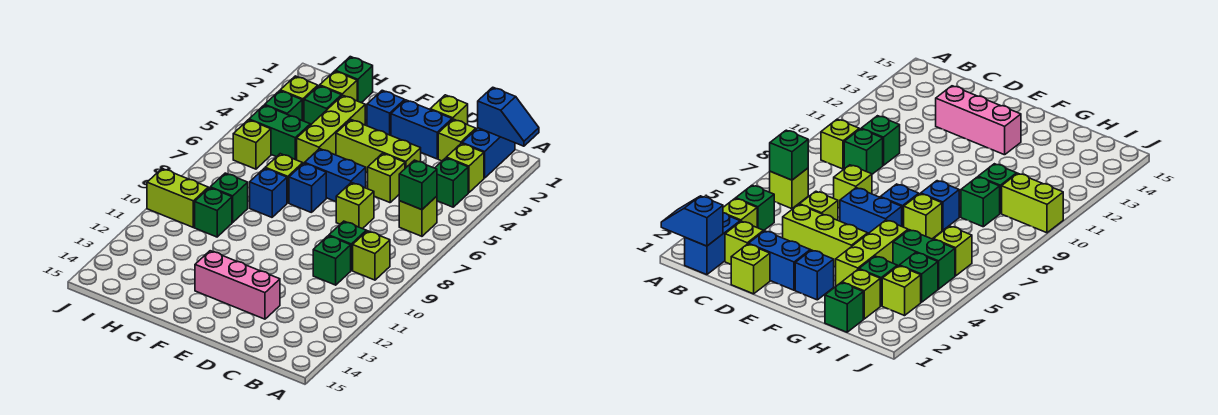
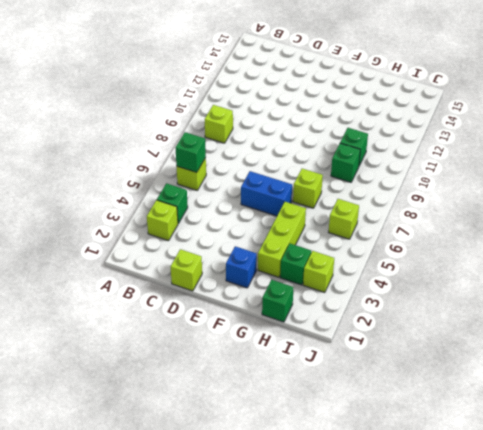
none -> blue brick B1:B2 level 1
none -> lime brick C2 level 1
none -> green brick C9 level 1
none -> green brick C10 level 1

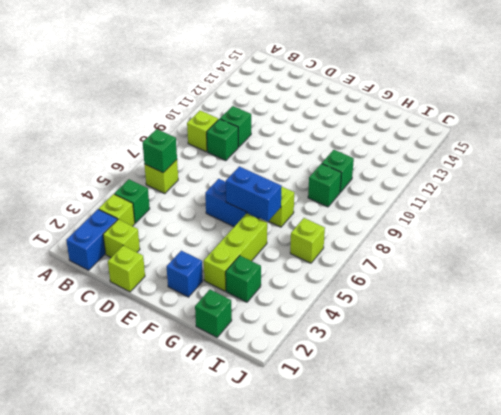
blue brick F6:G6 level 2 -> blue brick D2:E2 level 1
none -> lime brick D4:F4 level 1
none -> lime brick D5 level 1
none -> lime brick D7 level 1
none -> pink brick D13:F13 level 1

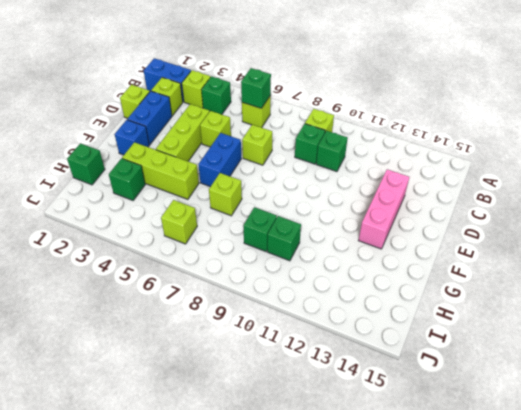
none -> blue brick F7 level 1
none -> blue brick G8 level 1
none -> lime brick H2 level 1
none -> green brick H5:I5 level 1

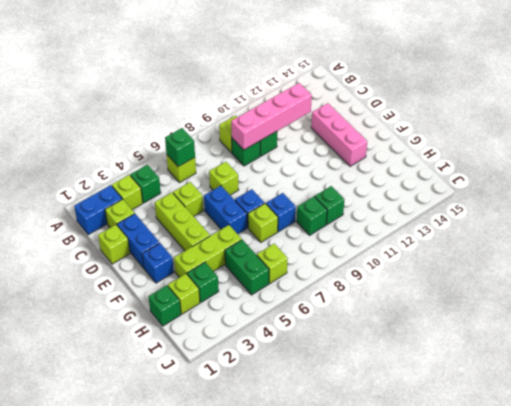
pink brick C9:C12 level 2 -> none
none -> lime brick I3 level 1
none -> green brick I4 level 1
none -> lime brick I10:J10 level 1
none -> blue slope A1:B1 level 2 top B

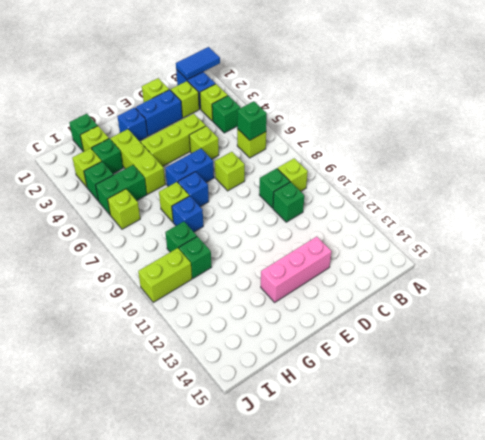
blue tile A1:B1 level 2 -> blue slope A1:B1 level 2 top B

